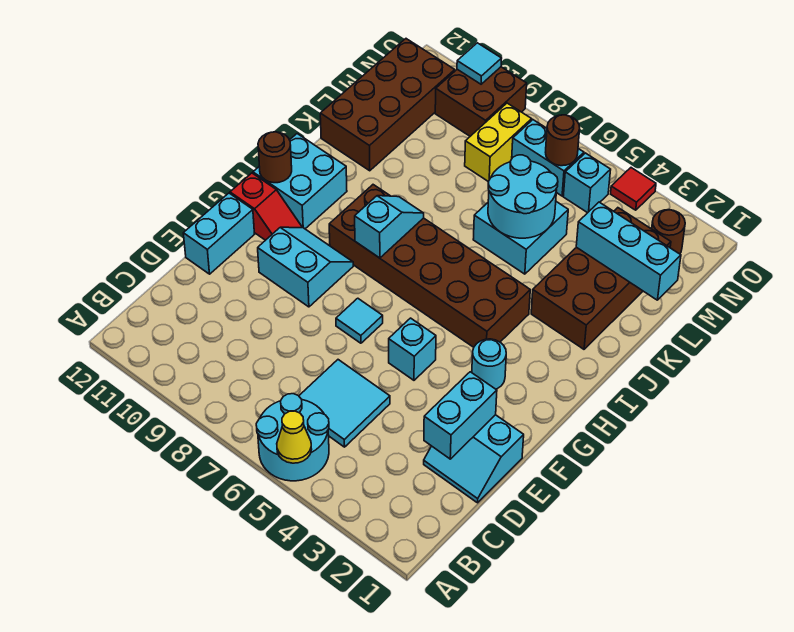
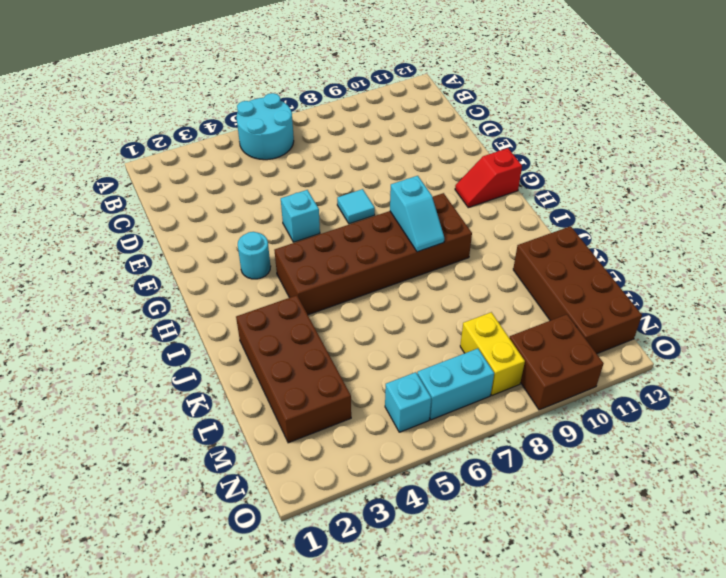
none -> cyan tile C5:D6 level 1
none -> cyan slope D1:E2 level 1 top E
none -> cyan brick E12:F12 level 1

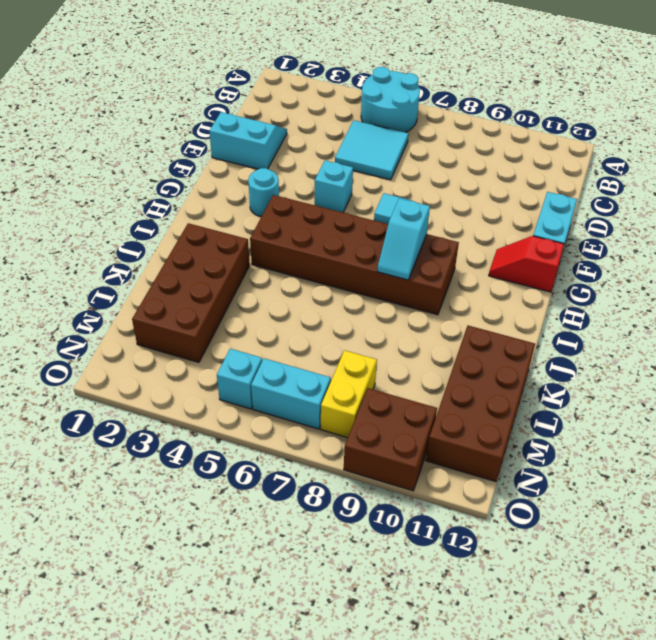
none -> cyan slope F9:G10 level 1 top F
none -> cyan brick H11:I12 level 1
none -> cyan brick K5:L6 level 1

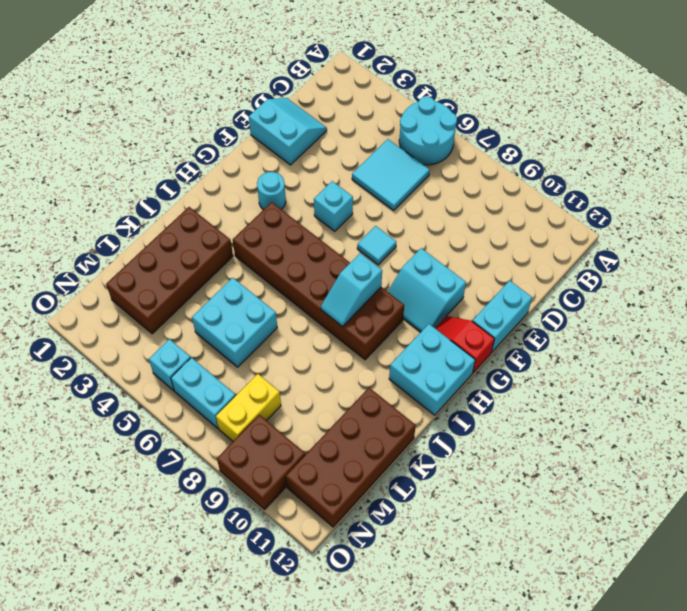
none -> brown round brick N2 level 1
none -> red tile O4 level 1
none -> yellow cone A5 level 2

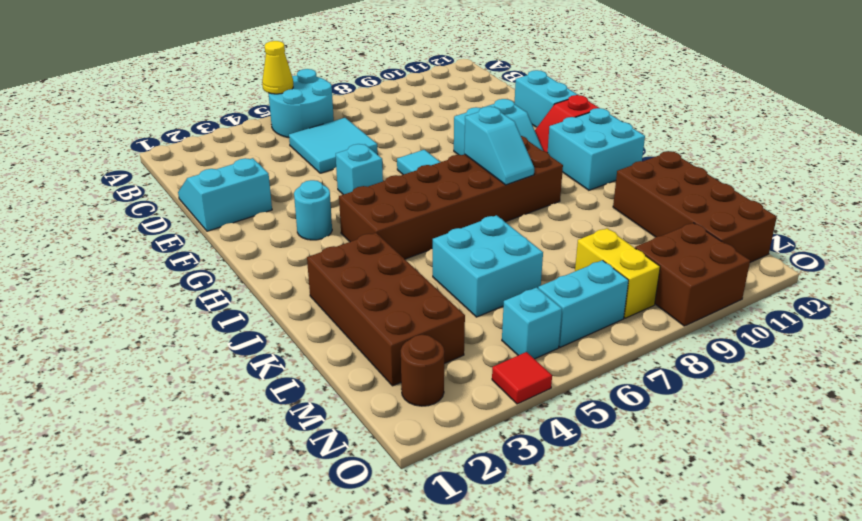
none -> cyan brick D2:E2 level 2
none -> brown round brick H12 level 2
none -> cyan round brick K5:L6 level 2

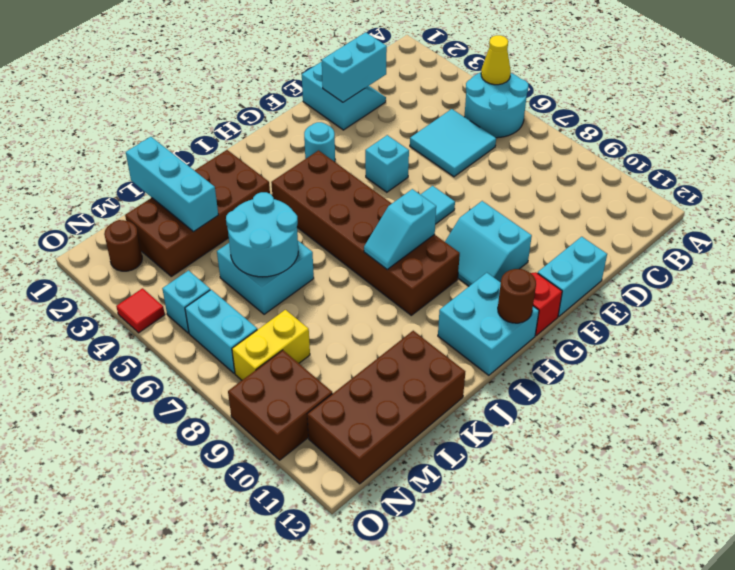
none -> brown round brick N6 level 2
none -> cyan tile O10 level 2

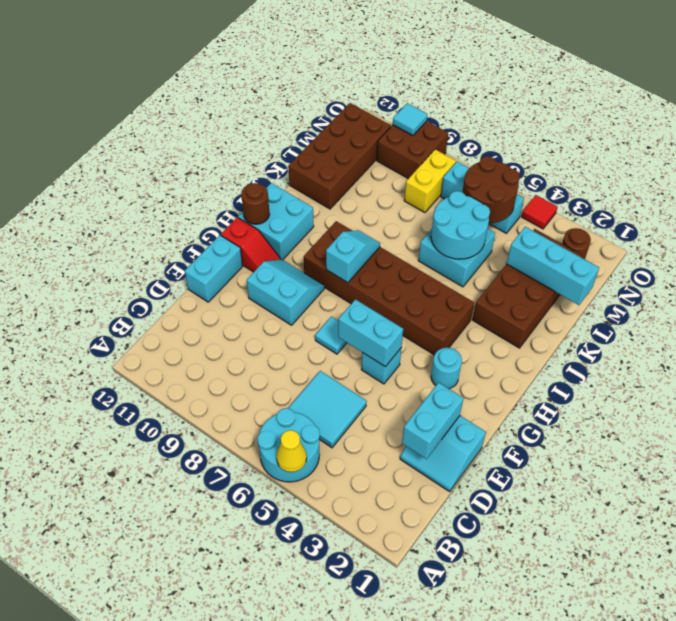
cyan brick F5:F6 level 2 -> none
brown round brick M5:N6 level 2 -> brown round brick N6 level 2

